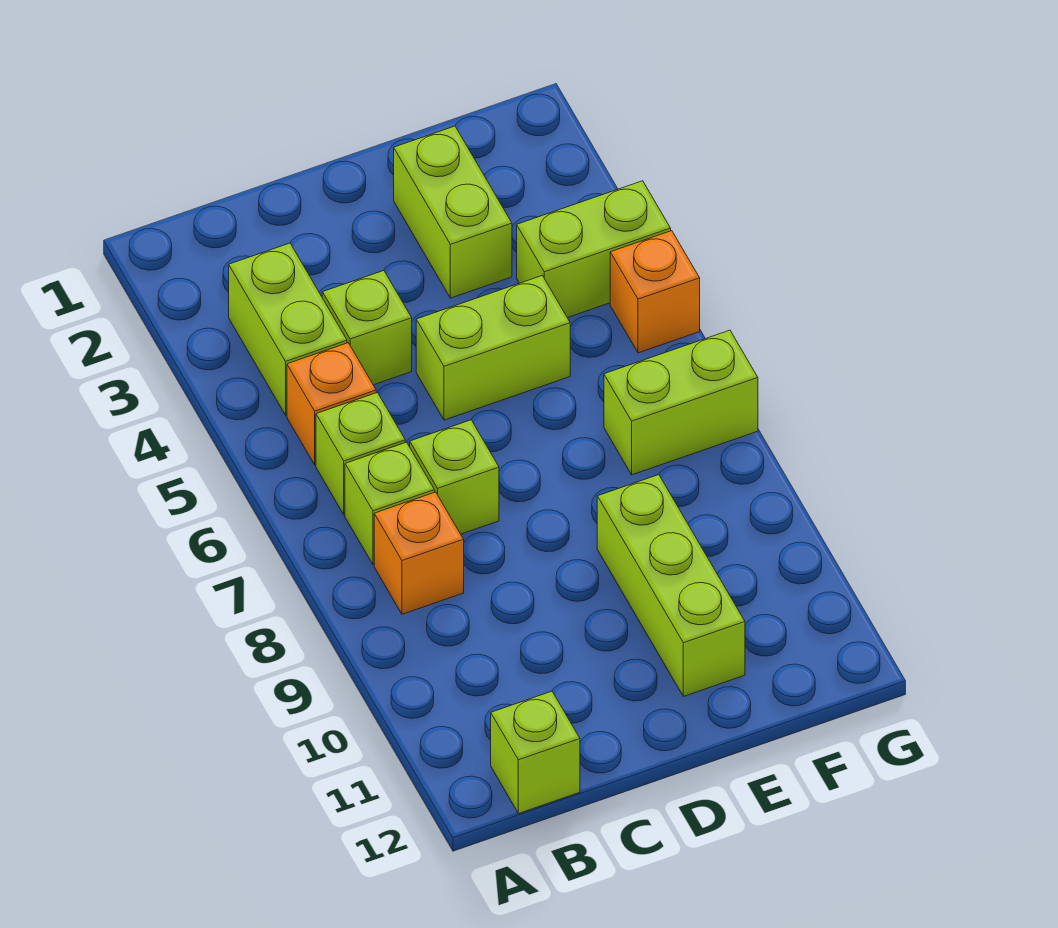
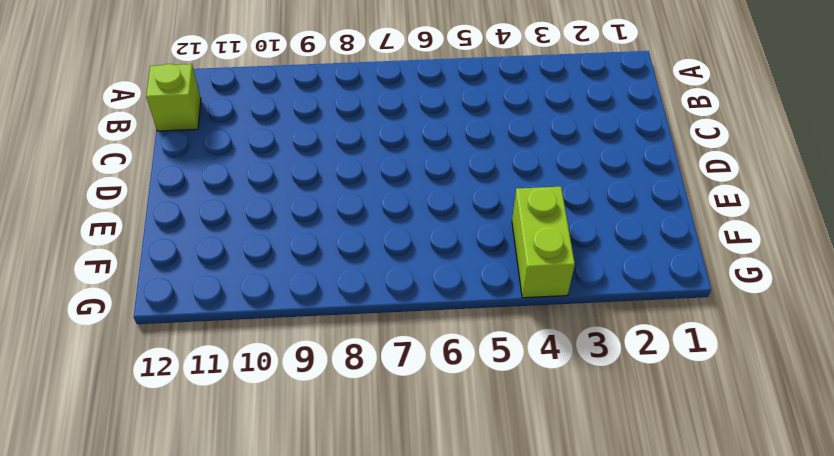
none -> lime brick B3:B4 level 1
none -> orange brick B5 level 1
none -> lime brick B6 level 1

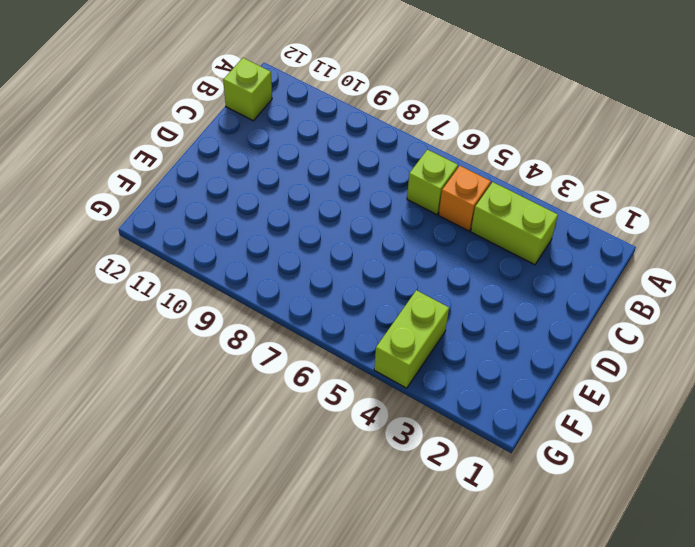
none -> lime brick B7 level 1
none -> orange brick B8 level 1
none -> lime brick C4 level 1

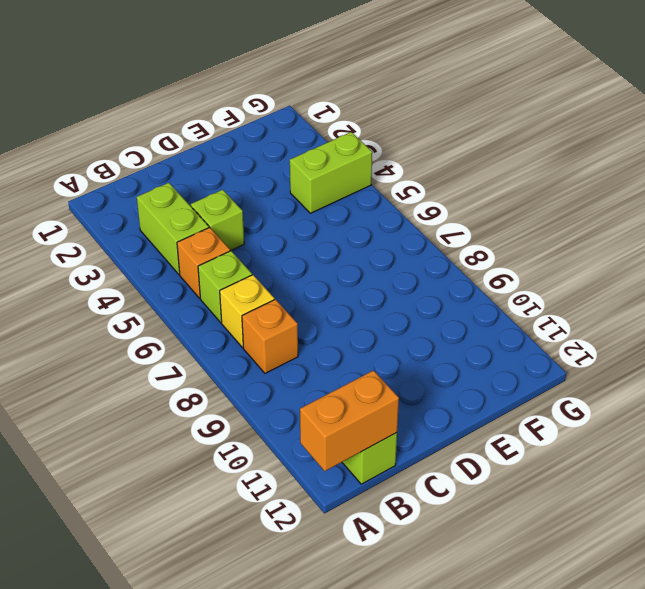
orange brick A12:B12 level 2 -> none
yellow brick B7 level 1 -> lime brick B7 level 1
none -> lime brick C7 level 1
none -> lime brick D5:E5 level 1
none -> lime brick E2:E3 level 1

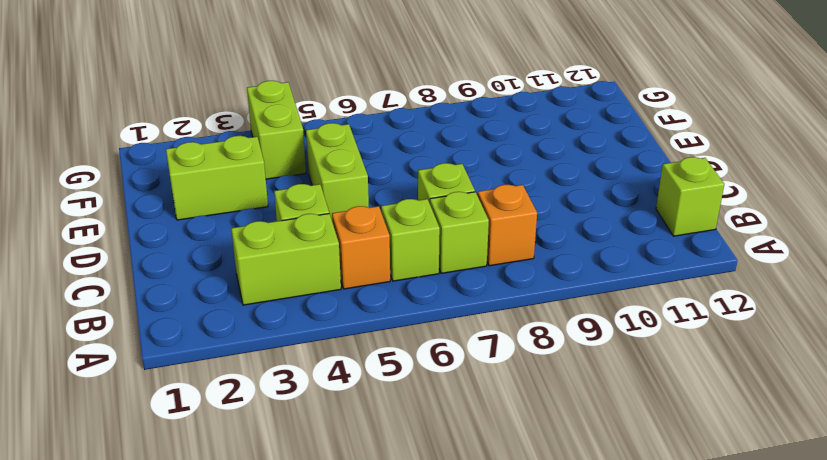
none -> lime brick E9:E11 level 1
none -> lime brick F7:G7 level 1
none -> orange brick G5 level 1

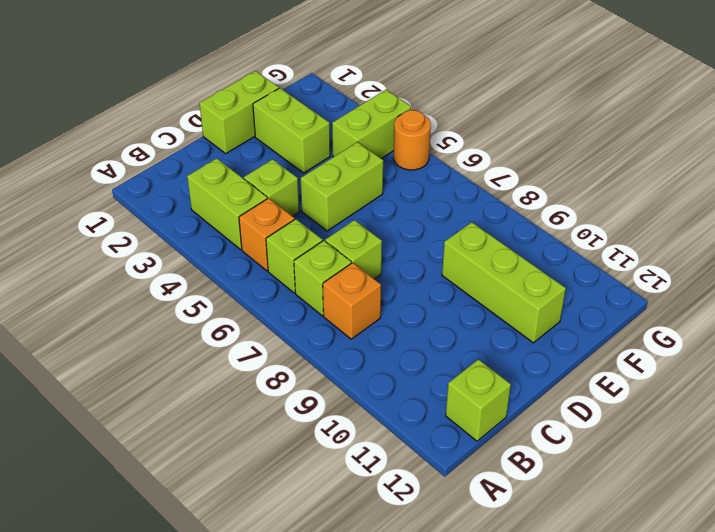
lime brick D1:E1 level 1 -> lime brick F7:G7 level 1
orange round brick G5 level 1 -> orange brick G5 level 1

